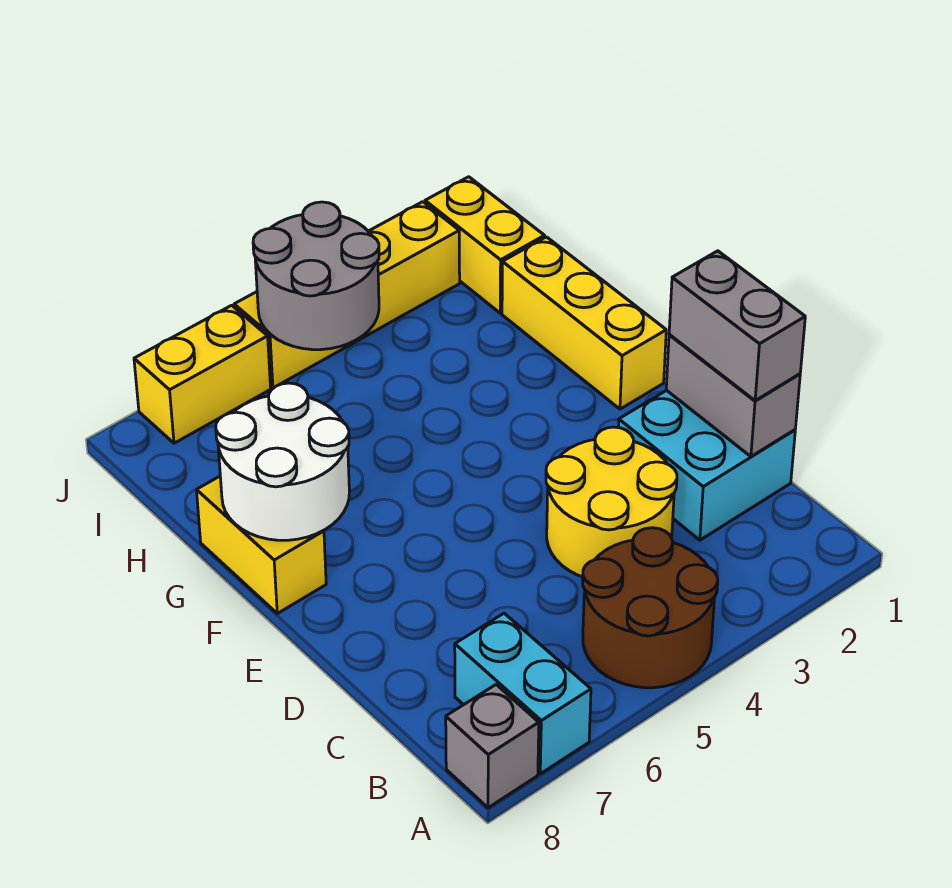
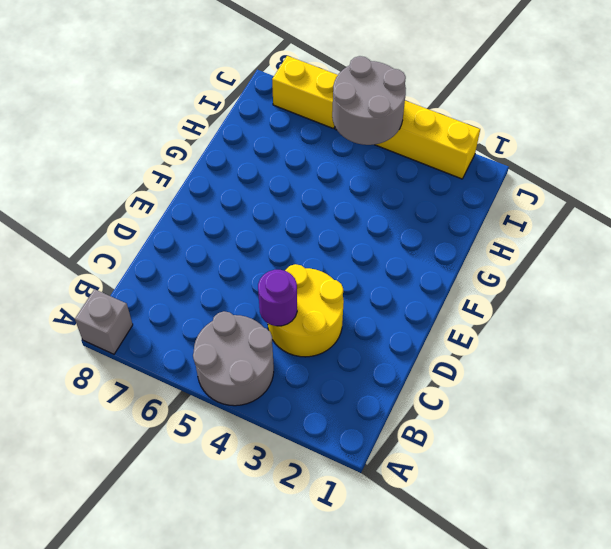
grey round brick A4:B5 level 1 -> brown round brick A4:B5 level 1
purple round brick C4 level 2 -> none
none -> cyan brick A7:B7 level 1
none -> cyan brick C1:D2 level 1
none -> yellow brick F1:H1 level 1

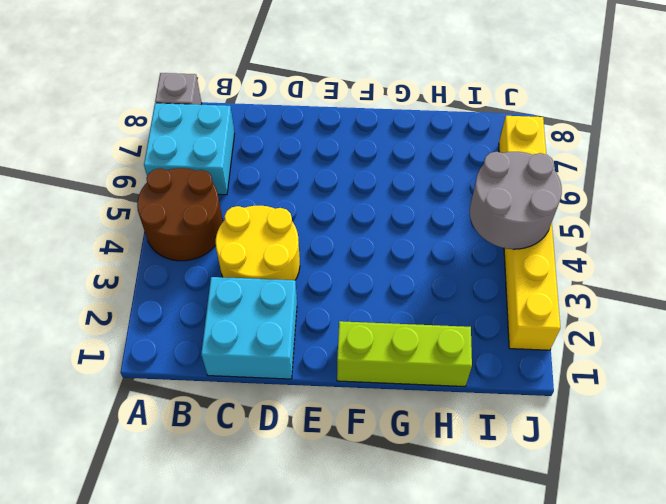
cyan brick A6:B7 level 1 -> cyan brick A7:B7 level 1
lime brick F1:H1 level 1 -> yellow brick F1:H1 level 1
none -> yellow brick F8:G8 level 1
none -> yellow brick I1:J1 level 1
none -> grey brick C1:D1 level 2

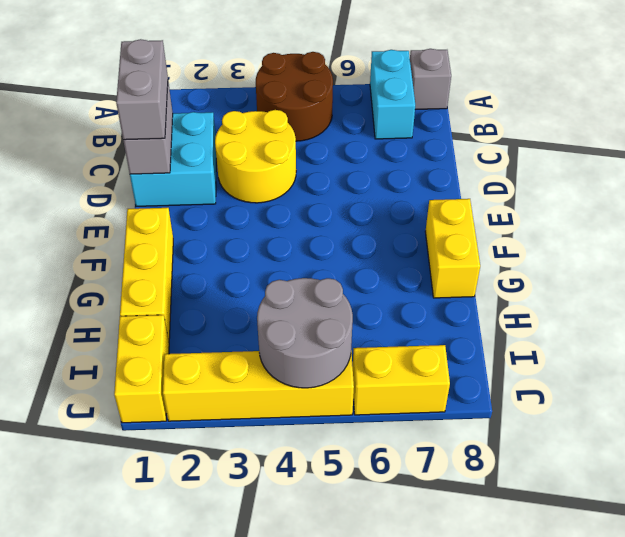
none -> white round brick F7:G8 level 2

